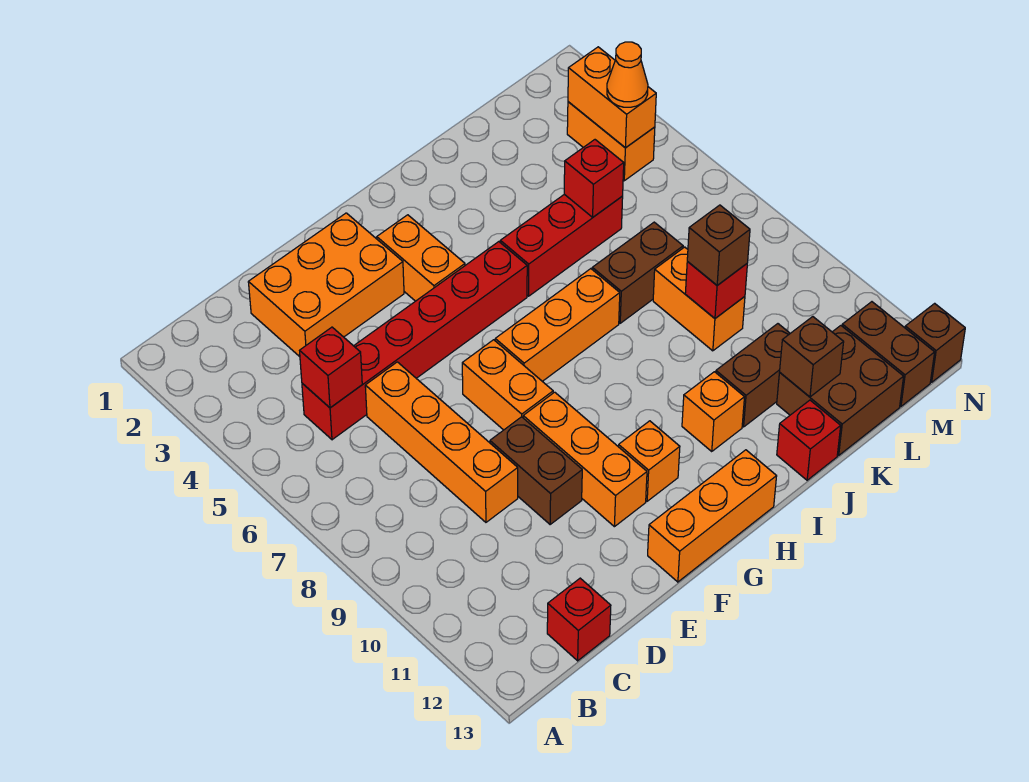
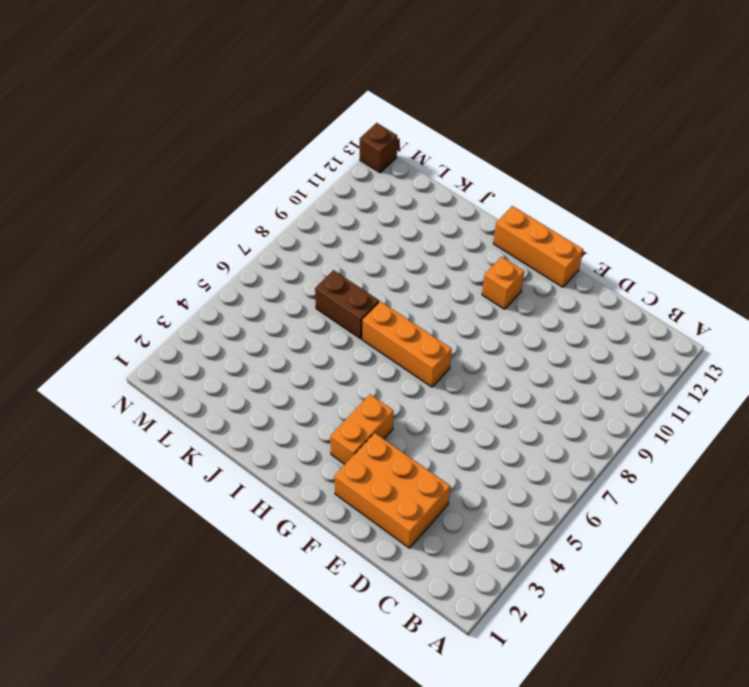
none -> red brick C5:H5 level 1
none -> red brick C13 level 1
none -> orange brick D6:D9 level 1

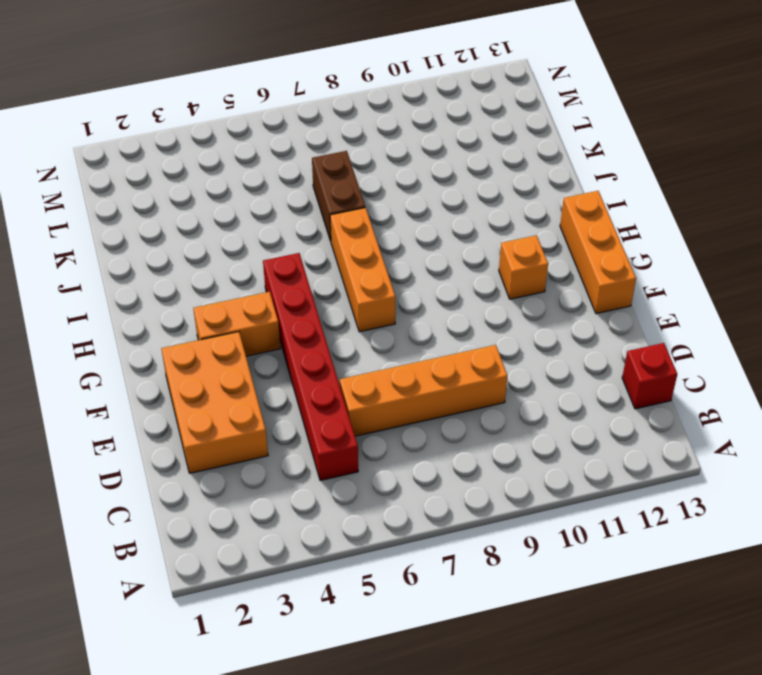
none -> brown brick E9:E10 level 1
none -> orange brick F7:F8 level 1
none -> orange brick F9:F11 level 1

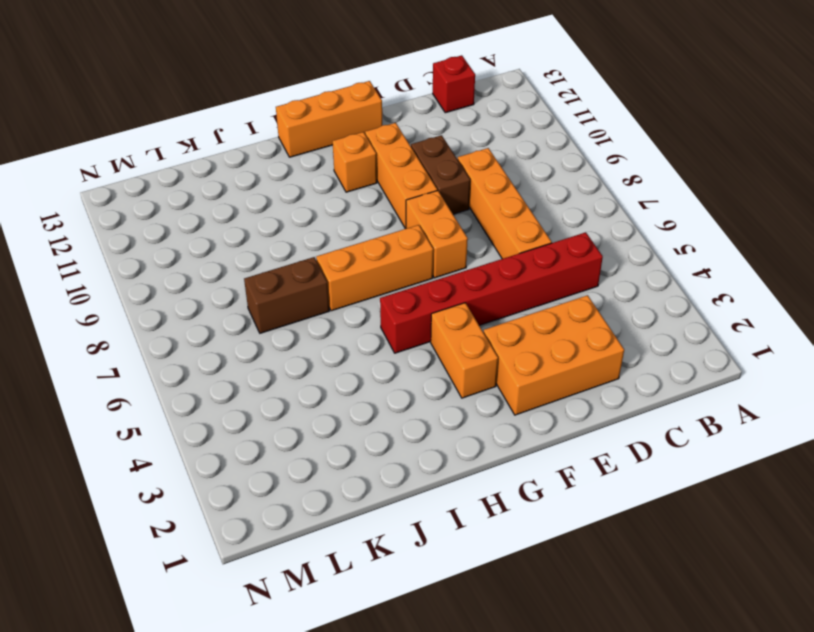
none -> red brick I5:K5 level 1
none -> orange brick I11 level 1
none -> brown brick J11:K11 level 1

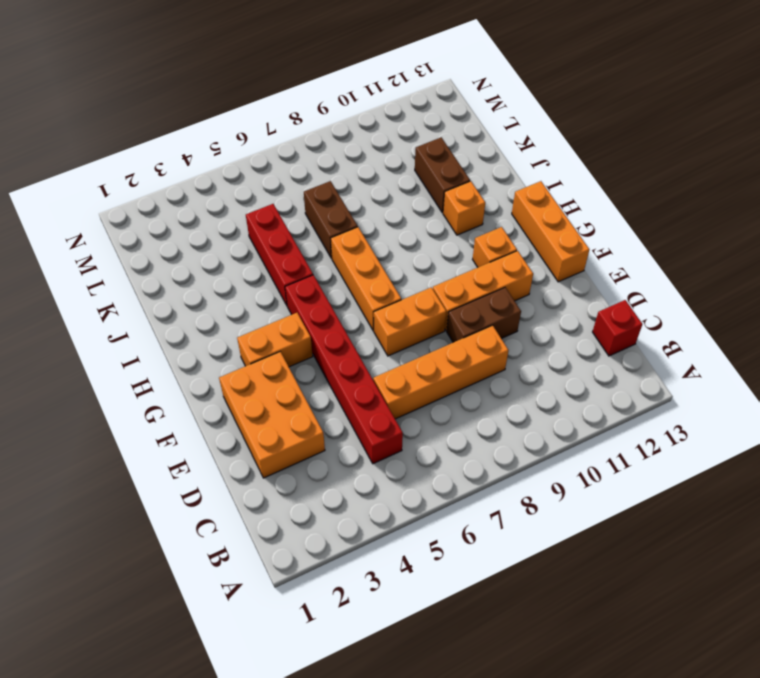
none -> red brick J13 level 1
none -> orange brick K8:K9 level 1
none -> brown brick K12:L13 level 1

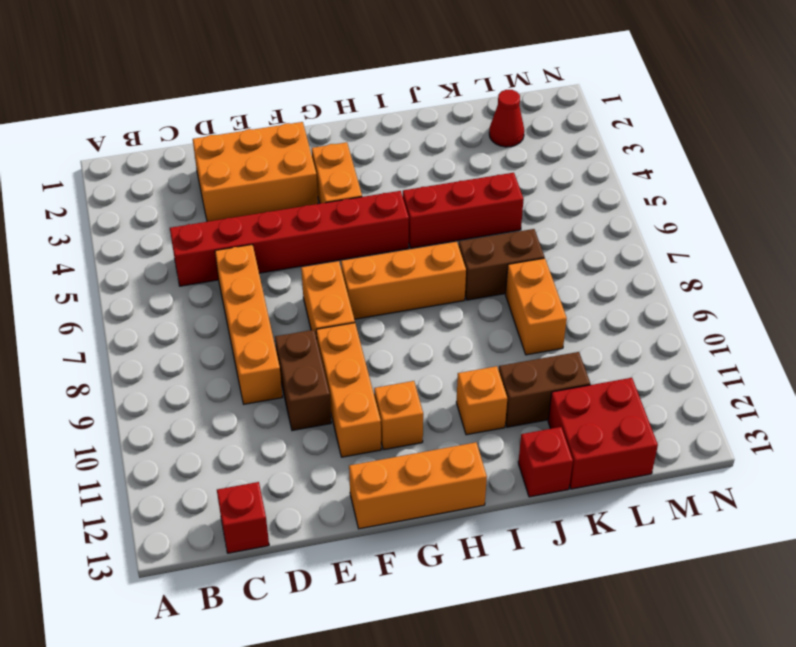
red brick K12:L13 level 1 -> brown brick K12:L13 level 1
red cone L2 level 1 -> none
none -> orange brick M3:M4 level 1
none -> brown brick M12:M13 level 1
none -> brown brick N13 level 1

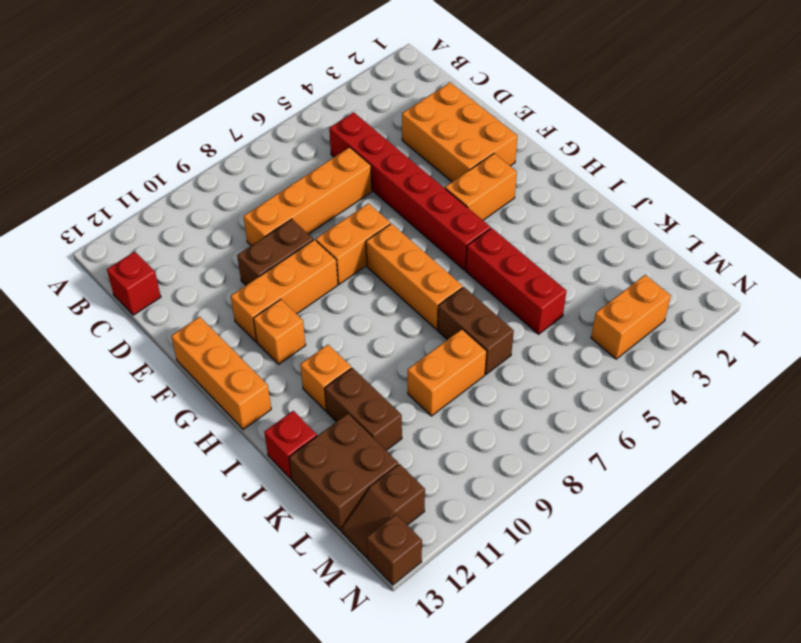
brown slope M12:M13 level 1 top 12 -> brown brick M12:M13 level 1
none -> red brick C5 level 2
none -> red brick K5 level 2
none -> red brick K9 level 2

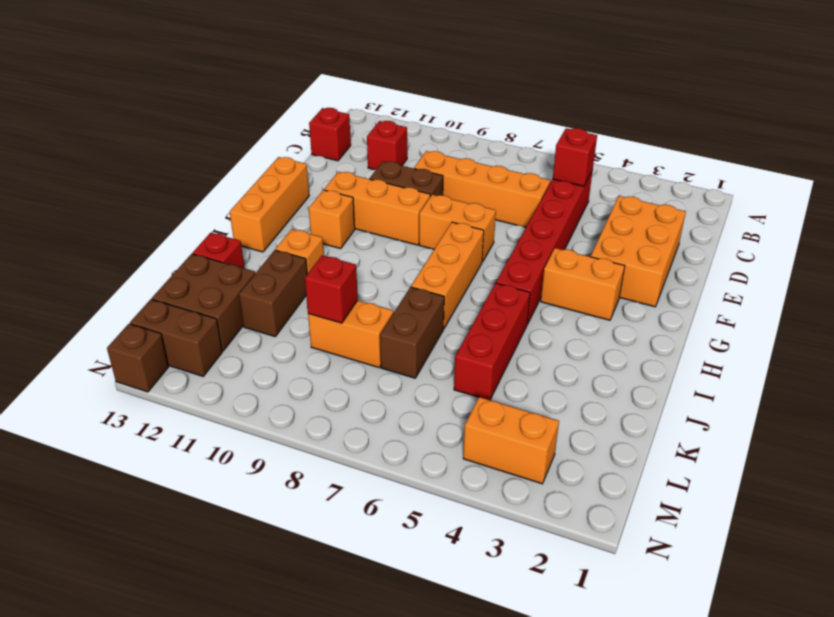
red brick C11 level 1 -> red brick K5 level 2
none -> brown brick K12 level 2
none -> orange brick M3:M4 level 2
none -> brown brick K9 level 3

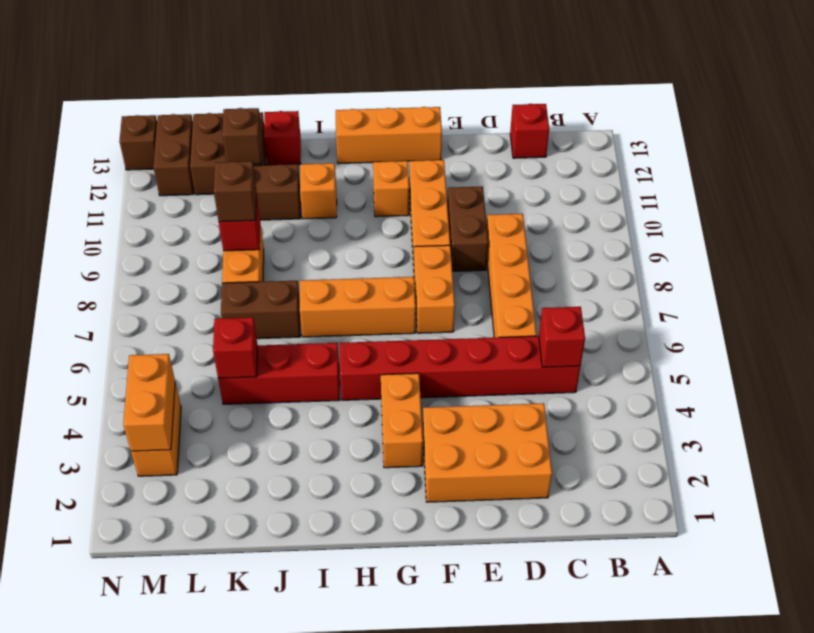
none -> orange cone M4 level 3

